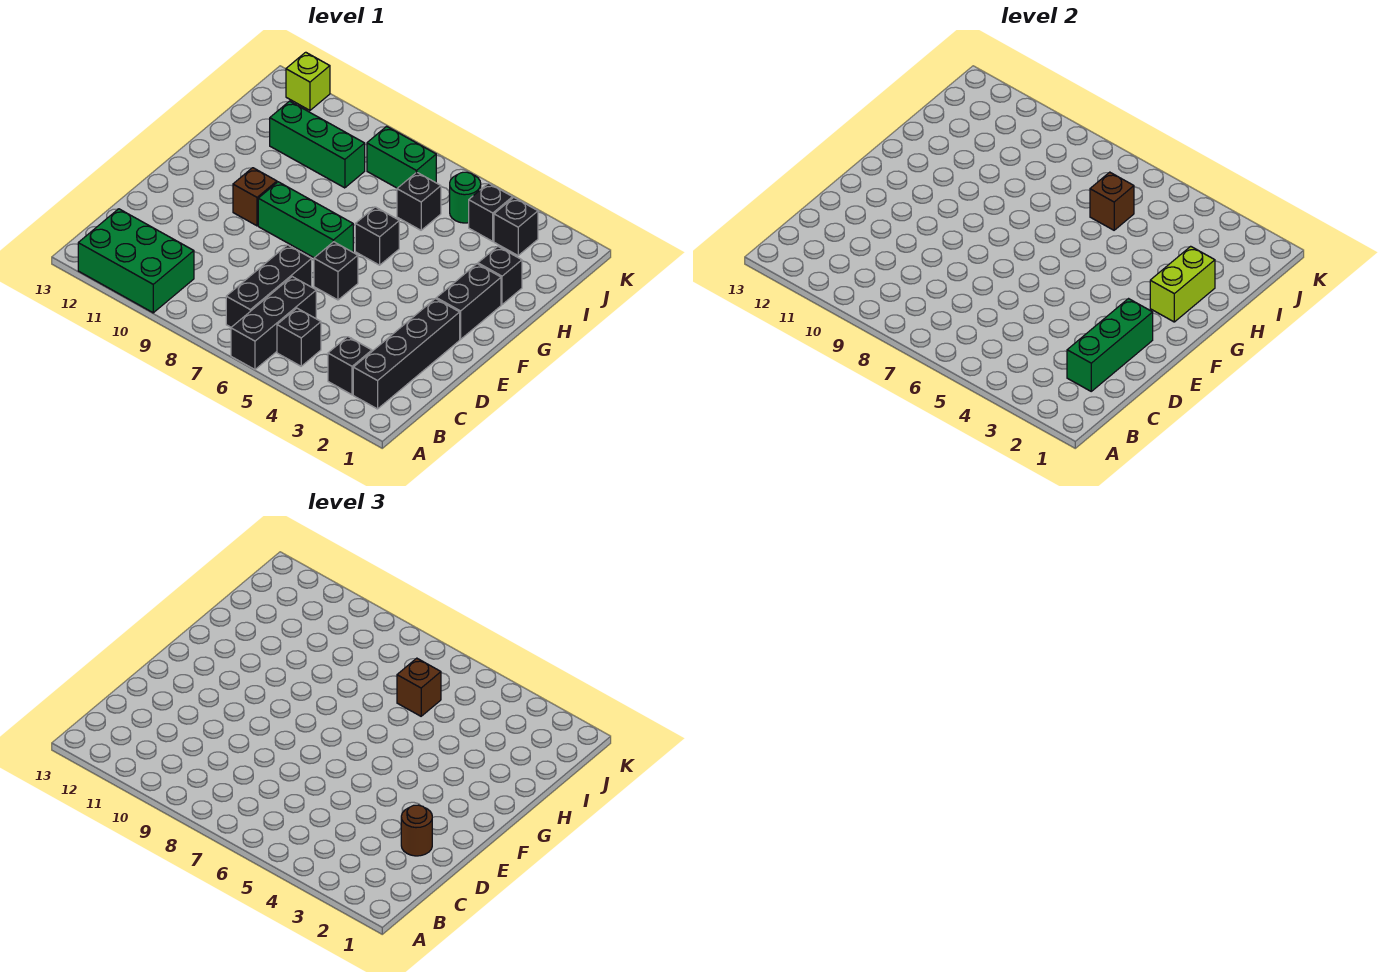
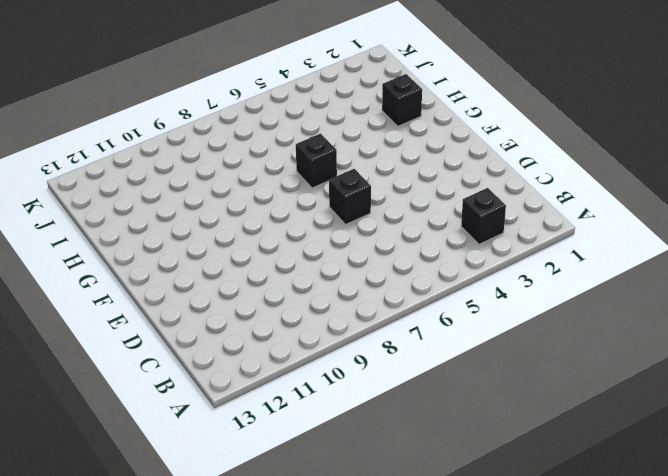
none -> black brick A6:C6 level 1
none -> green brick A10:B12 level 1
none -> black brick B2:E2 level 1

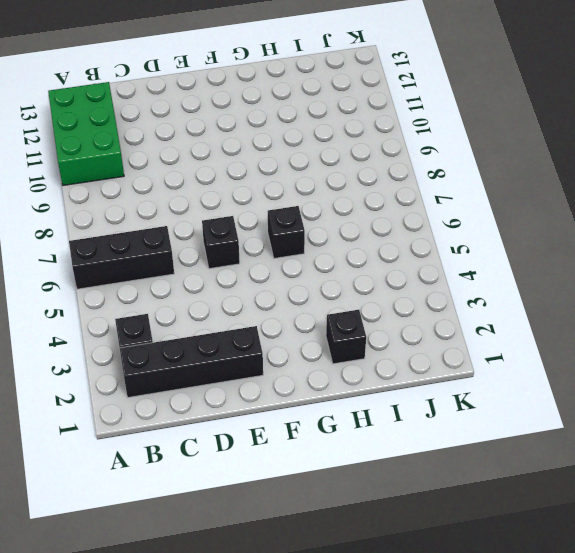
none -> black brick B5 level 1
none -> black brick B7:D7 level 1
none -> black brick F2:G2 level 1

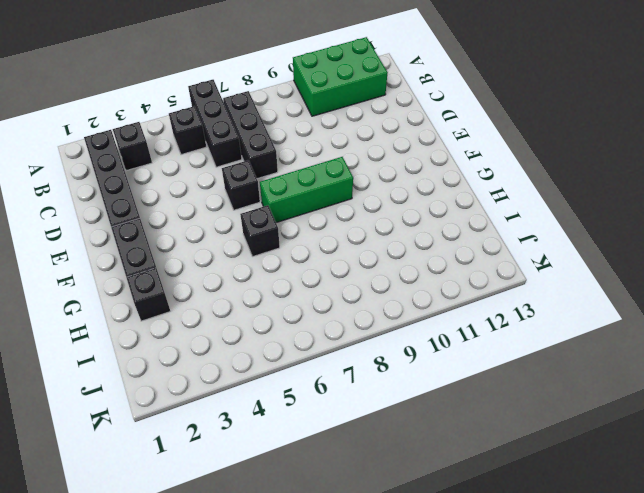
none -> brown brick F10 level 1
none -> black brick I6 level 1
none -> green brick I9:I11 level 1

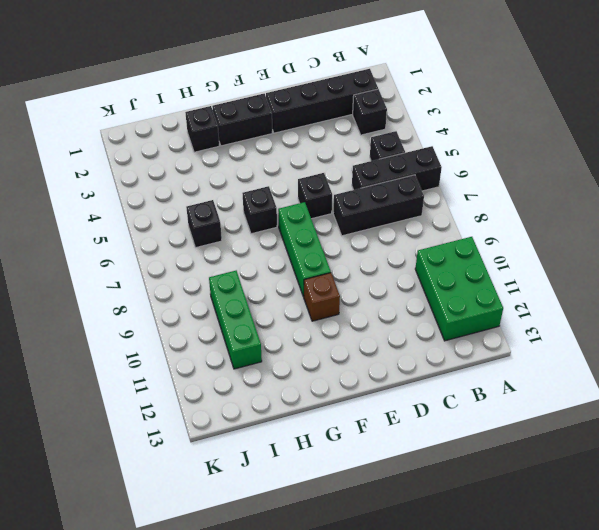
none -> black brick J3 level 1
none -> black brick J4 level 1
none -> green round brick J5 level 1

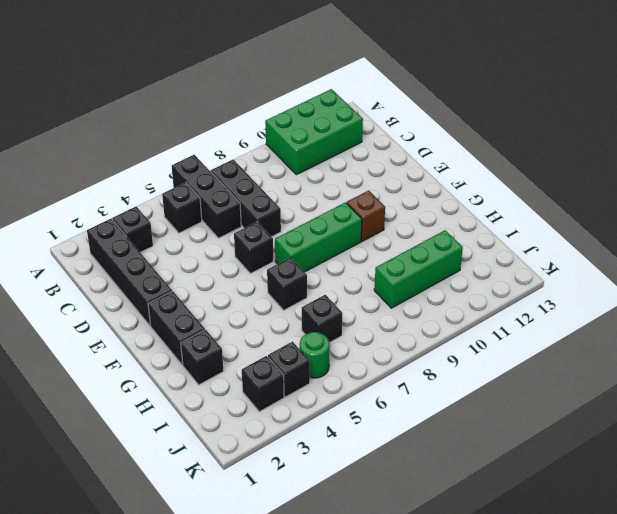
none -> green brick J7:J8 level 1
none -> lime brick K12 level 1
none -> green brick C2:E2 level 2

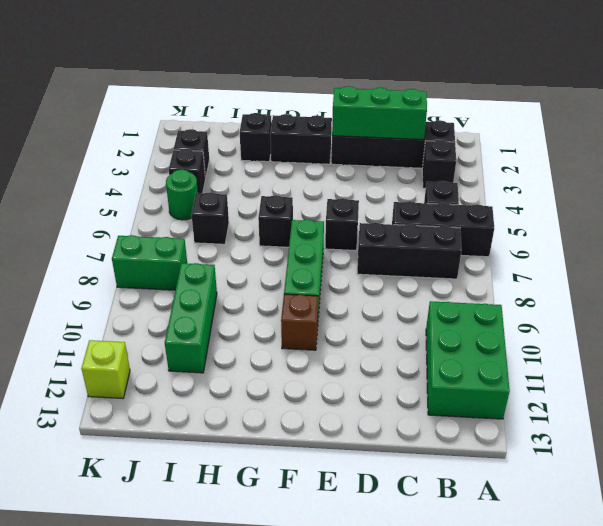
green brick J8:K8 level 1 -> green brick J7:J8 level 1
none -> lime brick G2:H2 level 2
none -> brown brick I6 level 2
none -> brown round brick D2 level 3

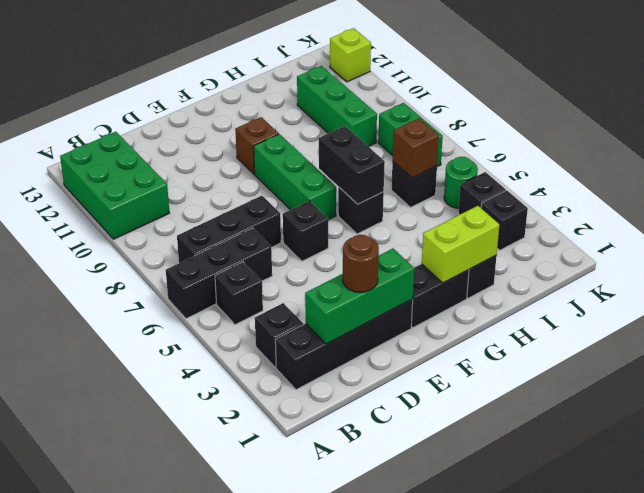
black brick G6:G7 level 2 -> none
none -> brown brick I6 level 3

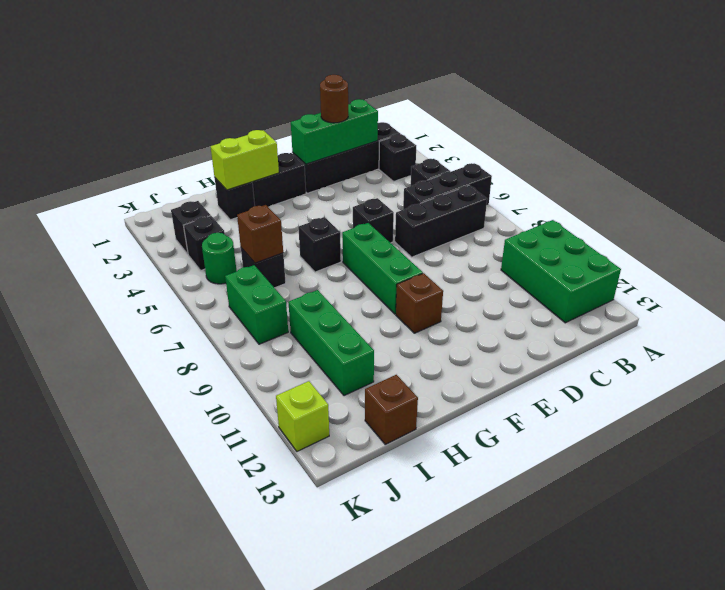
brown brick I13 level 1 -> brown brick I6 level 3

